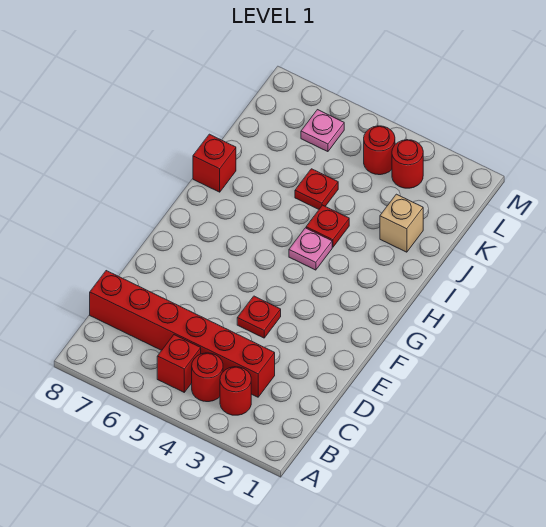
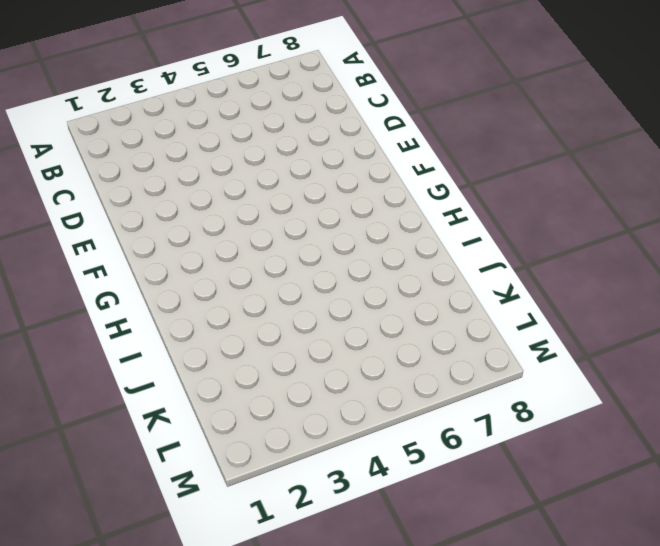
none -> red round brick B3 level 1
none -> red round brick B4 level 1
none -> red brick B5 level 1

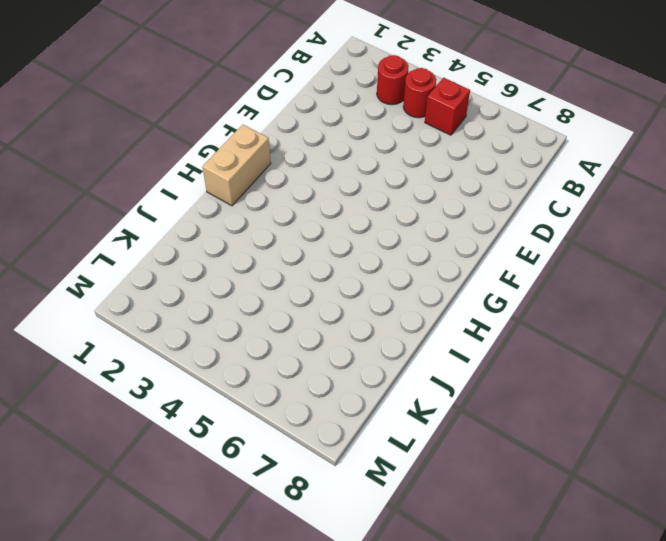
tan brick G1:H1 level 1 -> none
none -> red brick C3:C8 level 1
none -> red plate E4 level 1
none -> pink plate H4 level 1

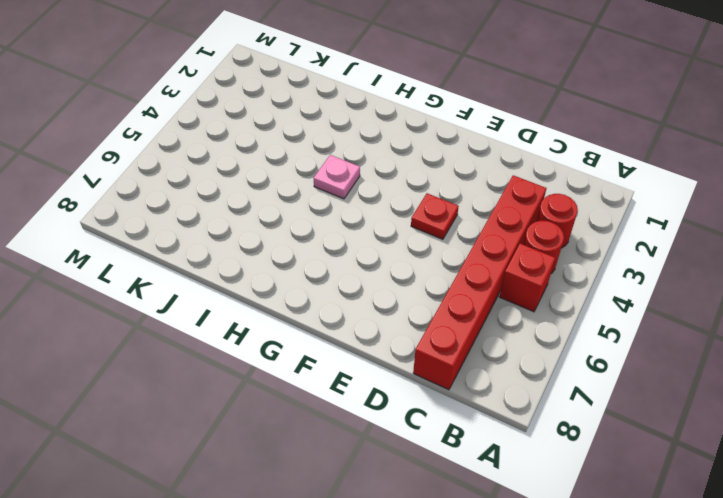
none -> red plate I4 level 1
none -> red brick I8 level 1
none -> tan brick J2 level 1

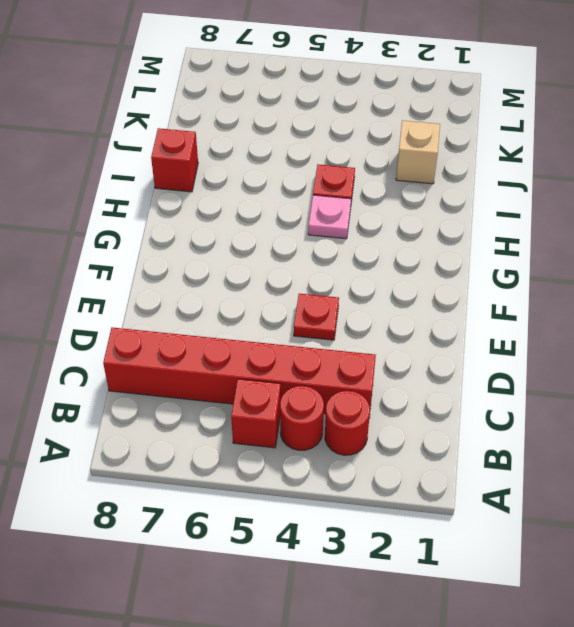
none -> red plate J5 level 1
none -> red round brick L3 level 1
none -> red round brick L4 level 1

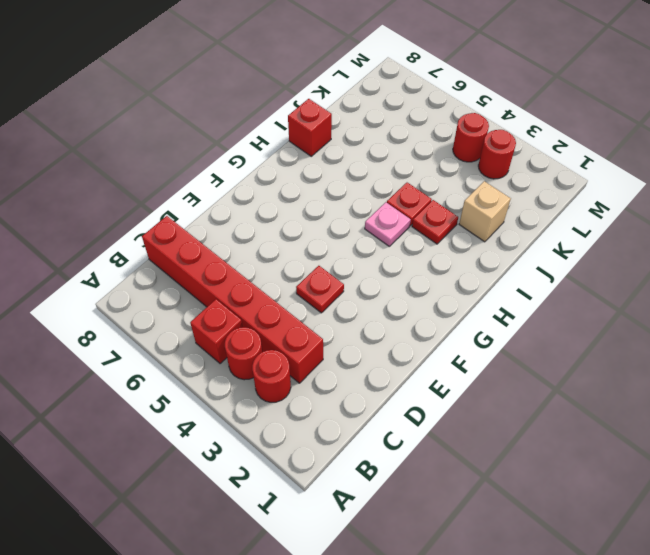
red plate I3 level 1 -> red plate J5 level 1
none -> pink plate L6 level 1

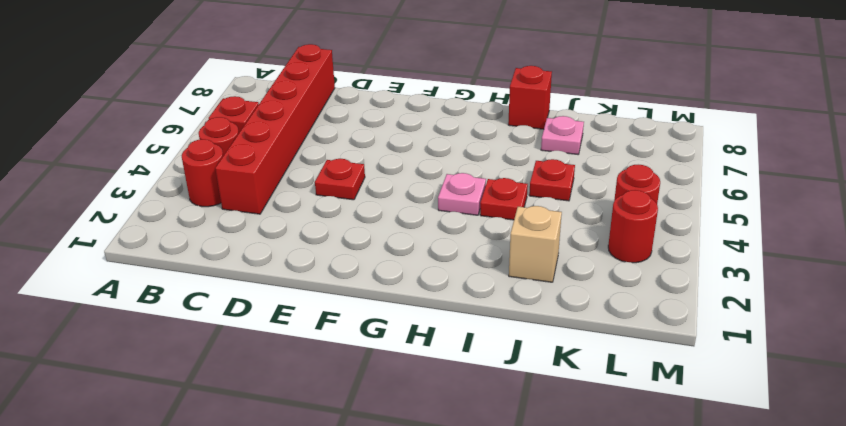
pink plate J7 level 1 -> pink plate L6 level 1

